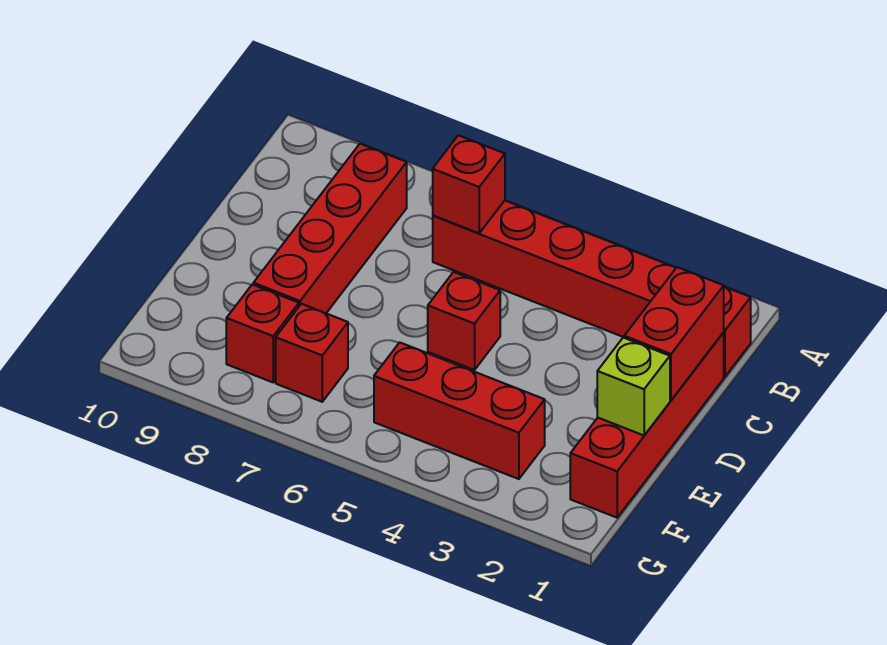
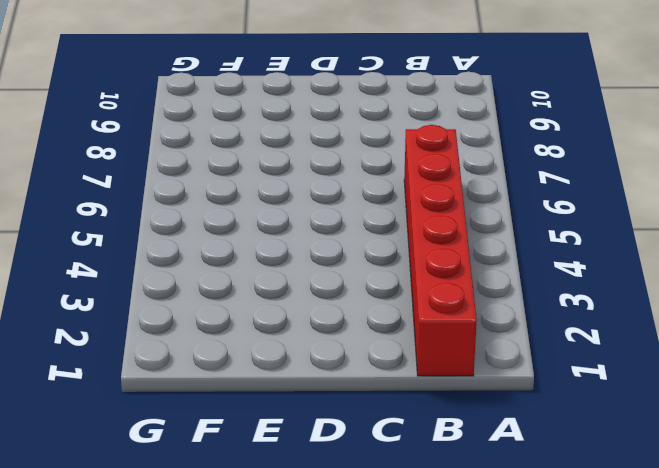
none -> red brick B8:E8 level 1
none -> red brick C1:F1 level 1

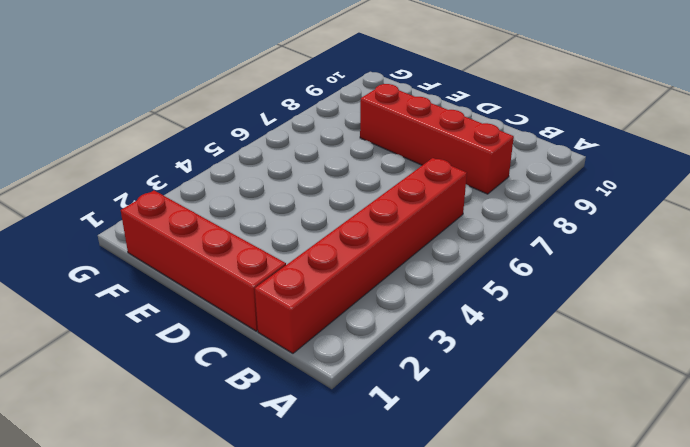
none -> red brick D5 level 1
none -> red brick F3:F5 level 1

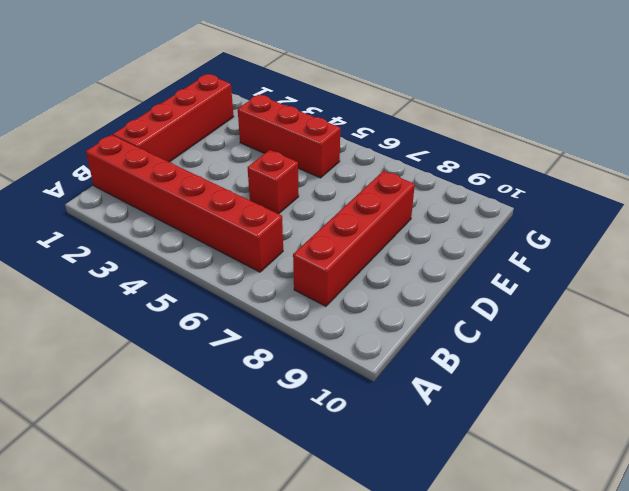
none -> red brick F7 level 1
none -> red brick F8 level 1

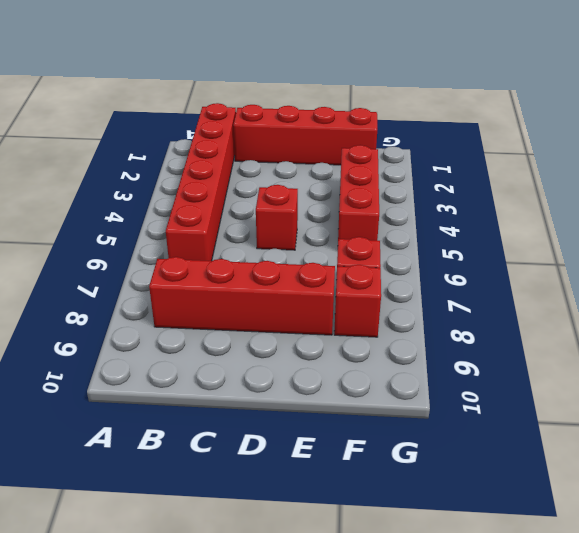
none -> red brick B6 level 2
none -> red brick C1:D1 level 2

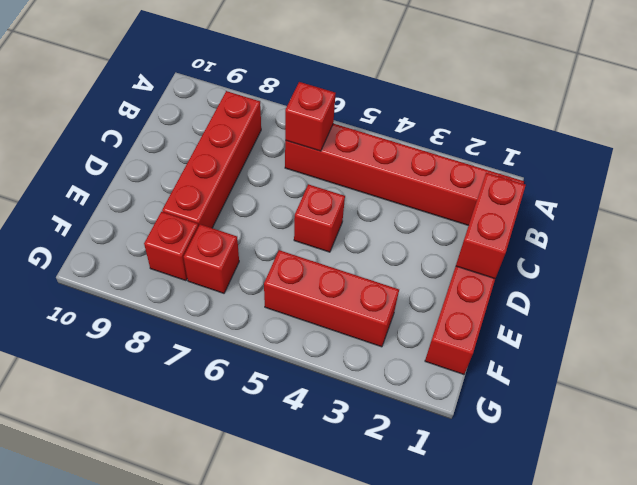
none -> lime brick E1 level 2

